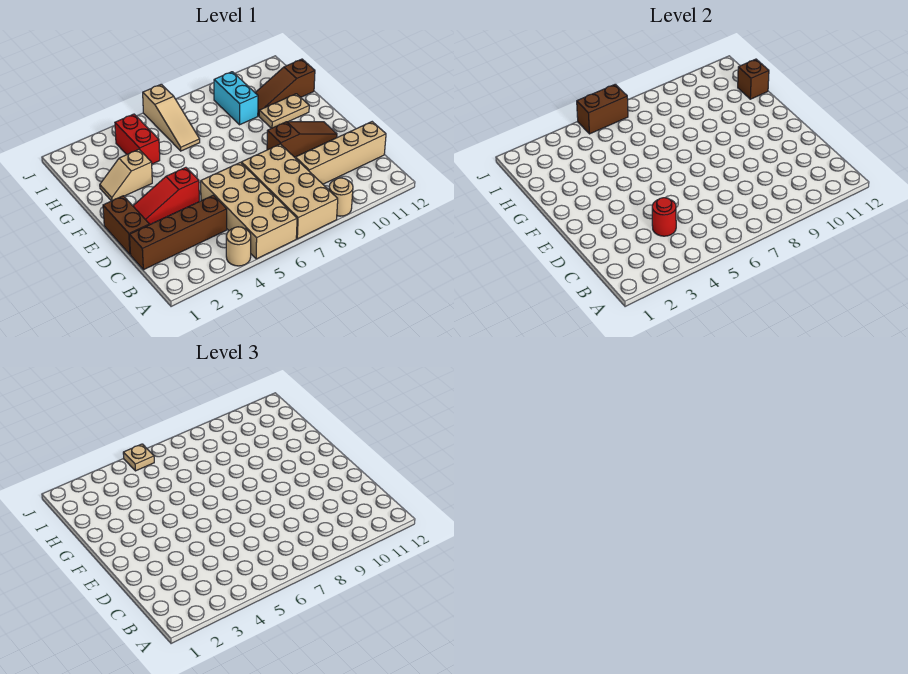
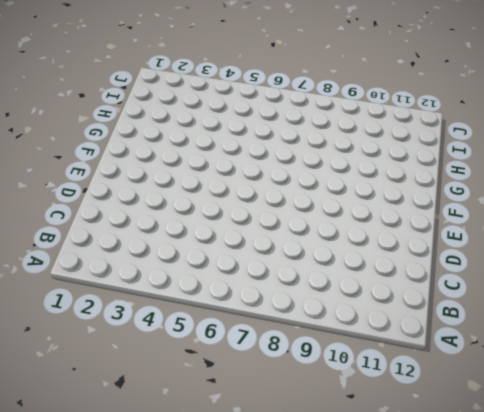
none -> tan round brick A4 level 1
none -> tan brick A5:D6 level 1
none -> tan brick A7:D8 level 1

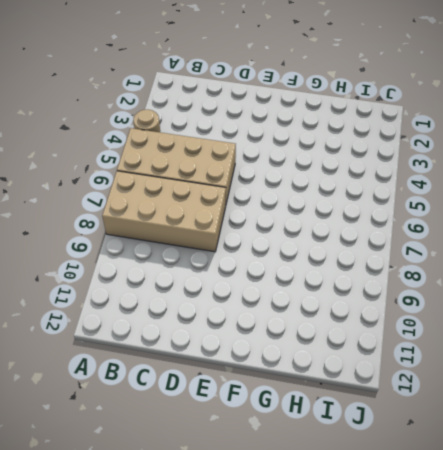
none -> tan round brick A9 level 1
none -> brown brick C1:C4 level 1
none -> tan brick C9:C12 level 1

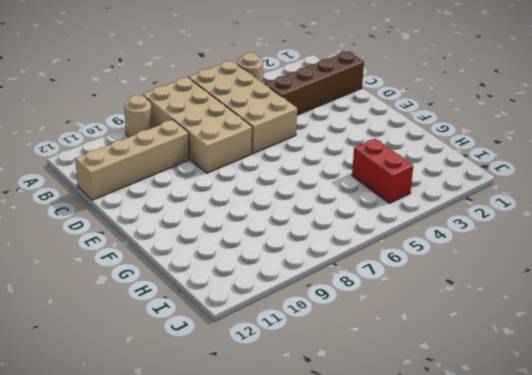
none -> brown brick D1:E1 level 1
none -> red slope E2:E4 level 1 top 4
none -> brown slope E9:E11 level 1 top 9

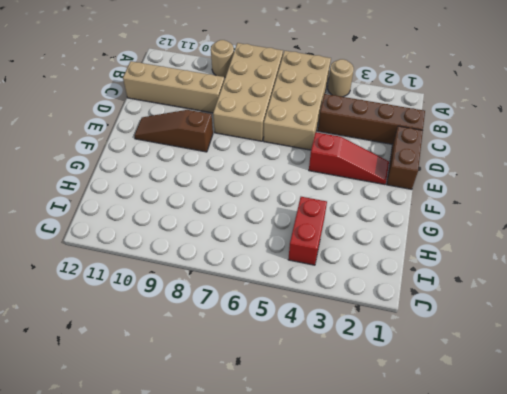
none -> tan slope G2:G3 level 1 top 3
none -> tan plate G10:G11 level 1
none -> tan slope H6:J6 level 1 top J

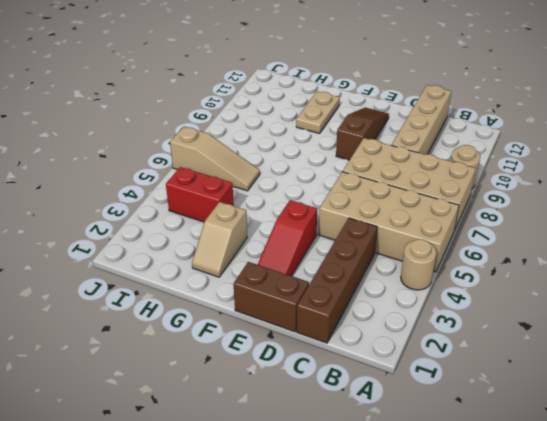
none -> cyan brick H9:I9 level 1
none -> brown slope H10:H12 level 1 top 12
none -> red round brick C4 level 2

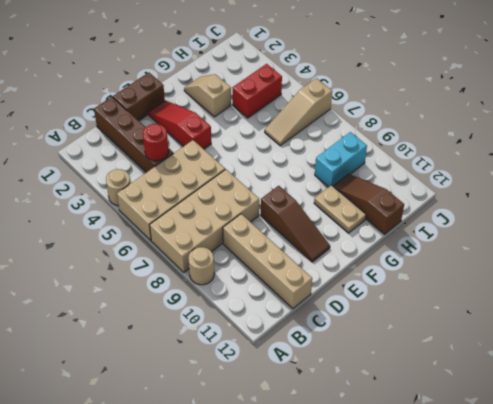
none -> brown brick H12 level 2
none -> brown brick J5:J6 level 2
none -> tan plate J5 level 3

